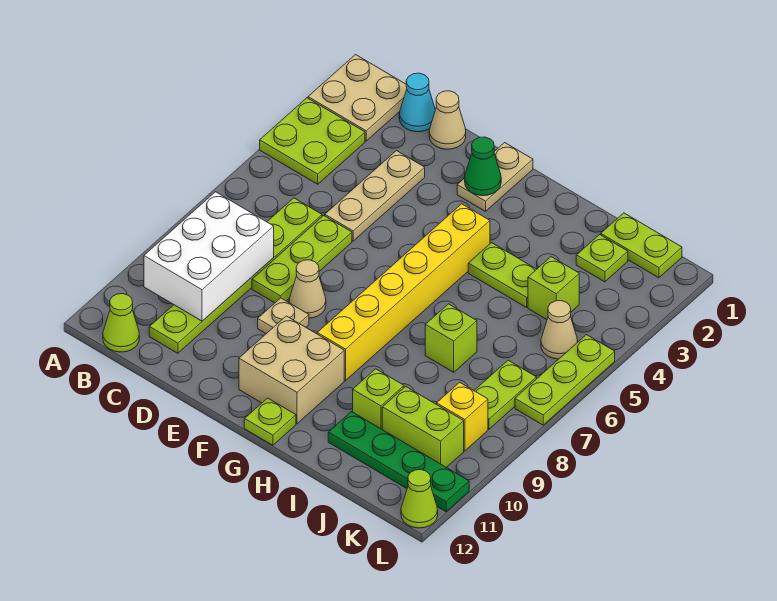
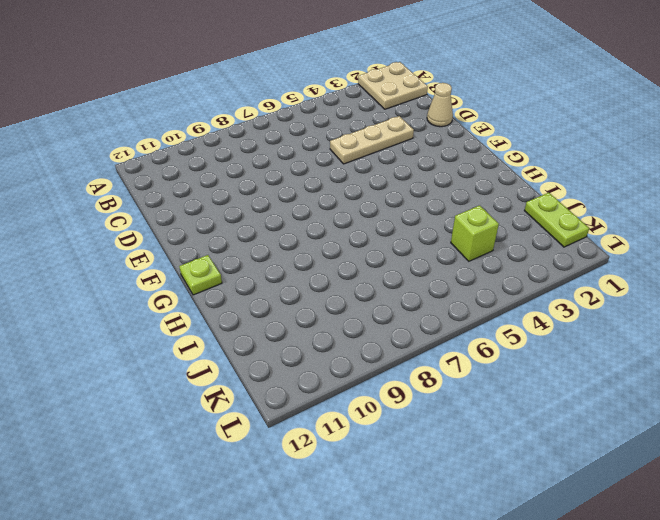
none -> lime plate A3:B4 level 1
none -> lime cone B12 level 1
none -> cyan cone C1 level 1

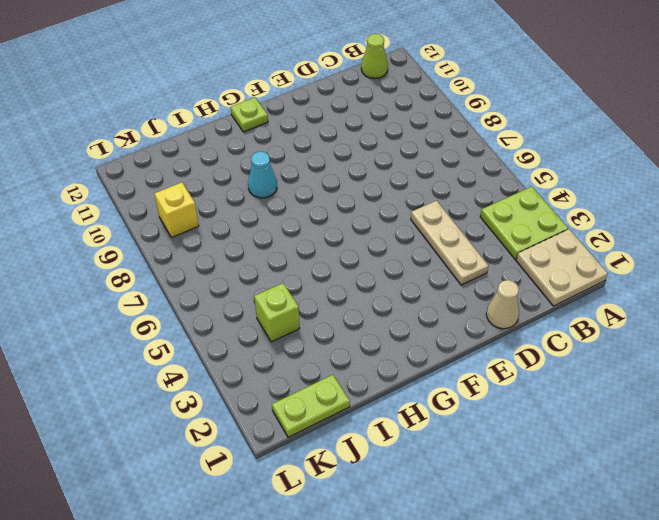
cyan cone H9 level 1 -> cyan cone C1 level 1
none -> lime plate C6:C11 level 1
none -> lime plate D6:D8 level 1
none -> tan cone E8 level 1

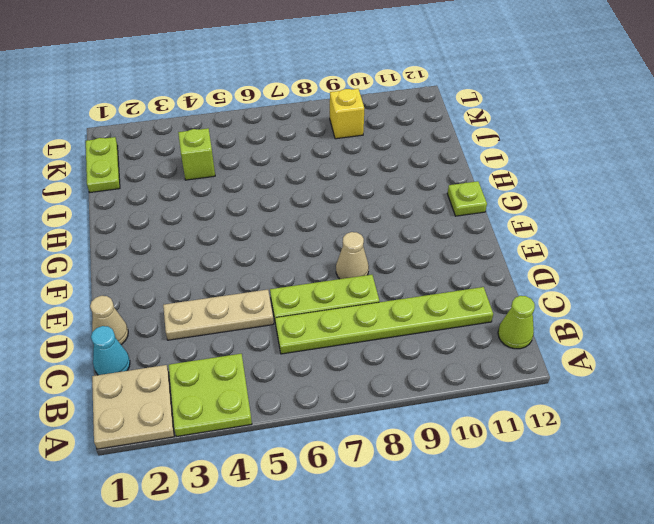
none -> tan plate E9 level 1
none -> tan plate F1:F2 level 1
none -> tan brick F10:G11 level 1

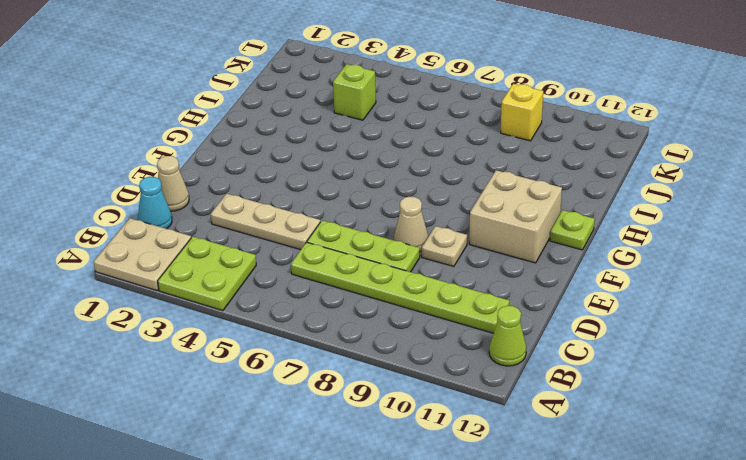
none -> tan plate F1:F2 level 1
none -> yellow brick G4:G9 level 1
none -> lime plate H4:I4 level 1

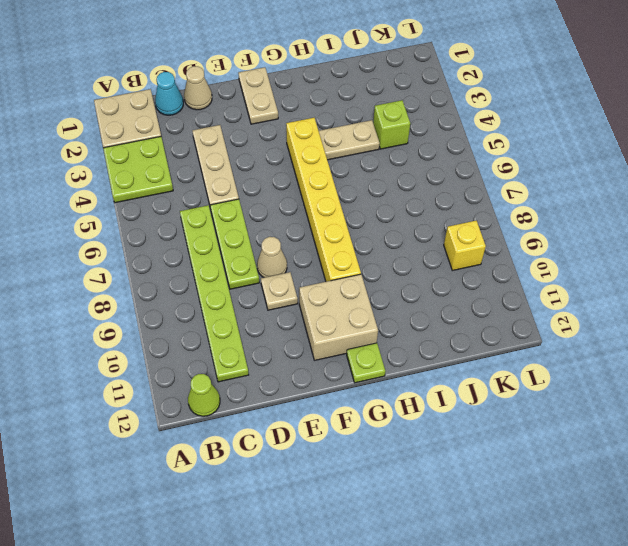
tan plate H4:I4 level 1 -> lime plate H4:I4 level 1
none -> lime brick I7 level 1
none -> lime brick I10 level 1
none -> green plate I11:L11 level 1

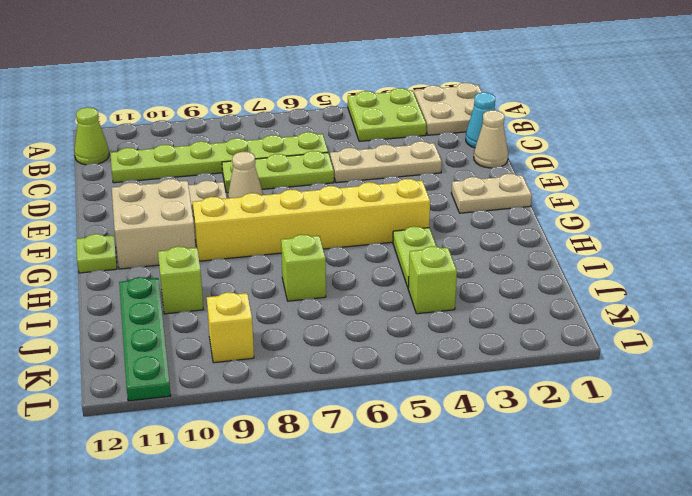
none -> lime plate J1:K1 level 1
none -> lime plate J2 level 1
none -> lime brick J10:K10 level 1

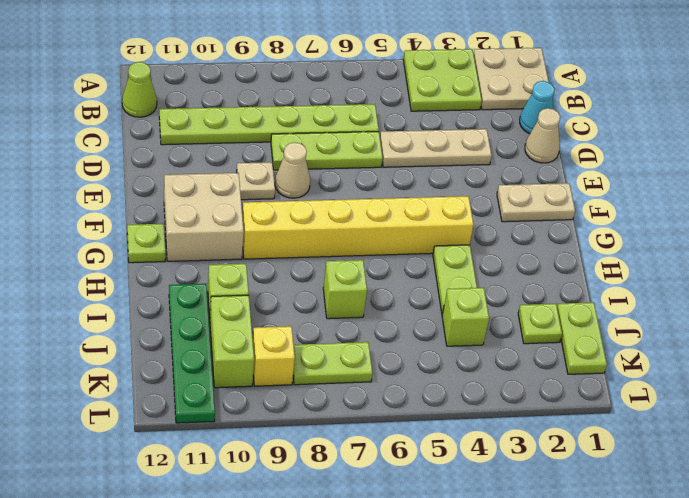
none -> tan cone K5 level 1
none -> lime plate L5:L7 level 1
none -> lime cone L12 level 1

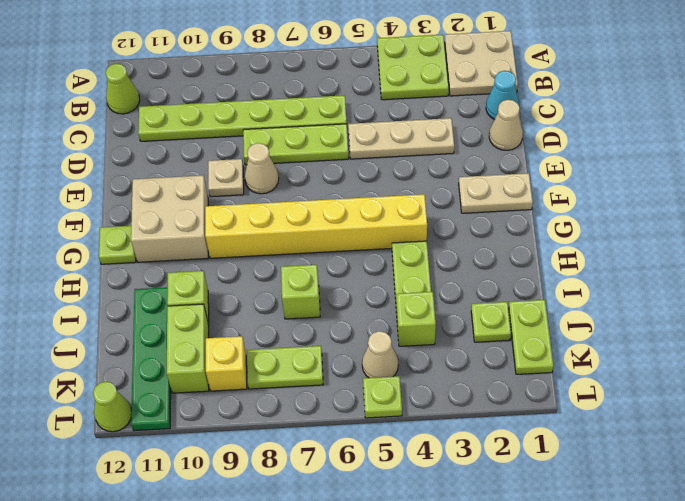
lime plate L5 level 1 -> lime plate L5:L7 level 1
none -> white brick B8:C10 level 2
none -> green cone F2 level 2

